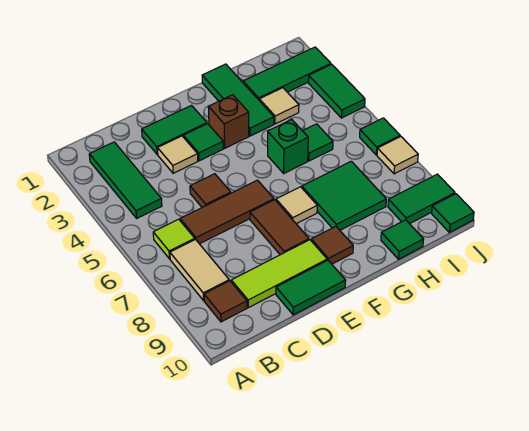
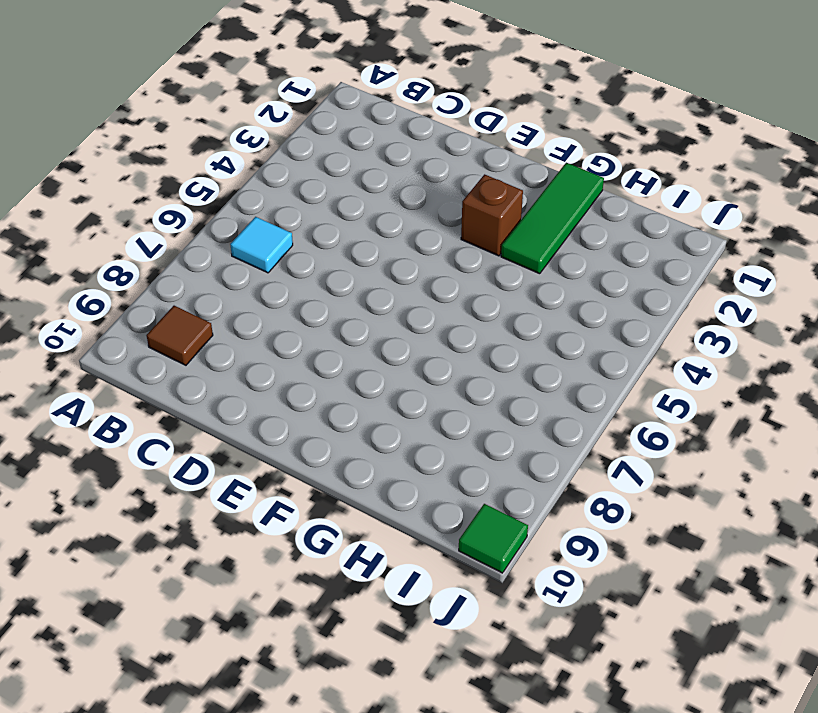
cyan tile B6 level 1 -> lime tile B6 level 1
none -> green tile B2:B4 level 1
none -> tan tile B7:B8 level 1
none -> brown tile C6:E6 level 1

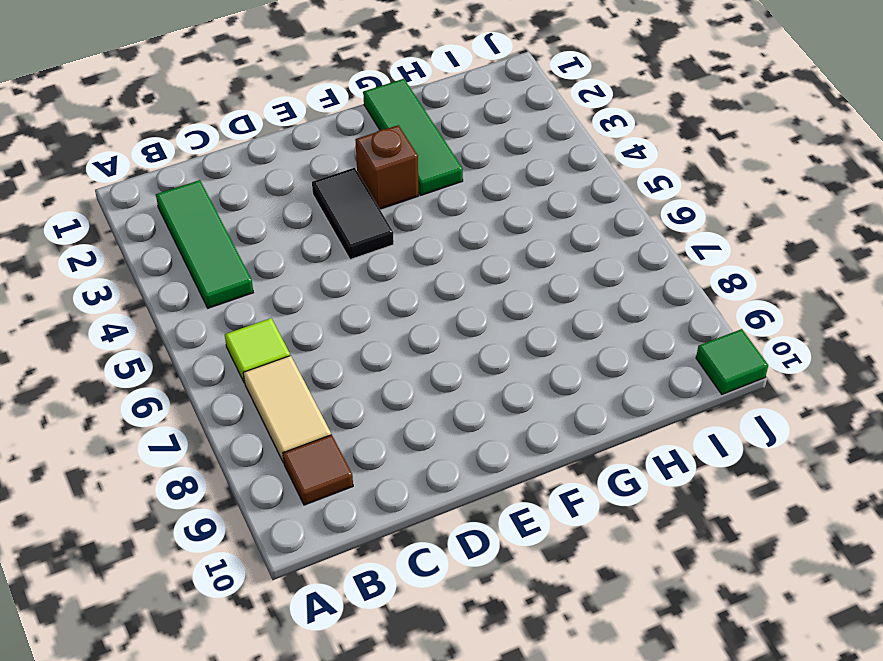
black tile E3:E4 level 1 -> green tile E3 level 1
none -> brown tile C6:E6 level 1
none -> lime tile C9:E9 level 1
none -> green tile D2:E2 level 1

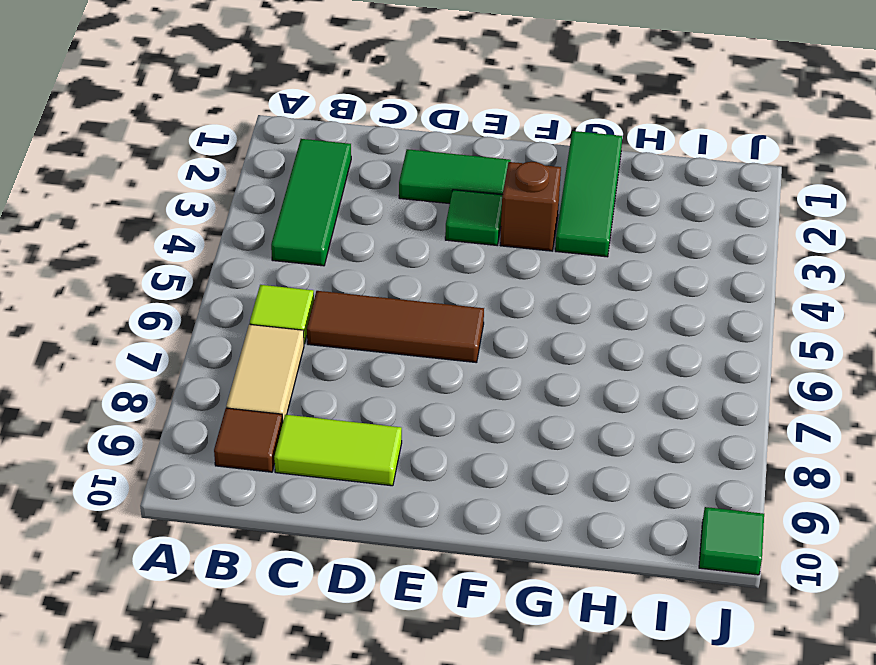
lime tile C9:D9 level 1 -> lime tile C9:E9 level 1
none -> tan tile D3 level 1
none -> brown tile D5 level 1
none -> green tile D10:E10 level 1

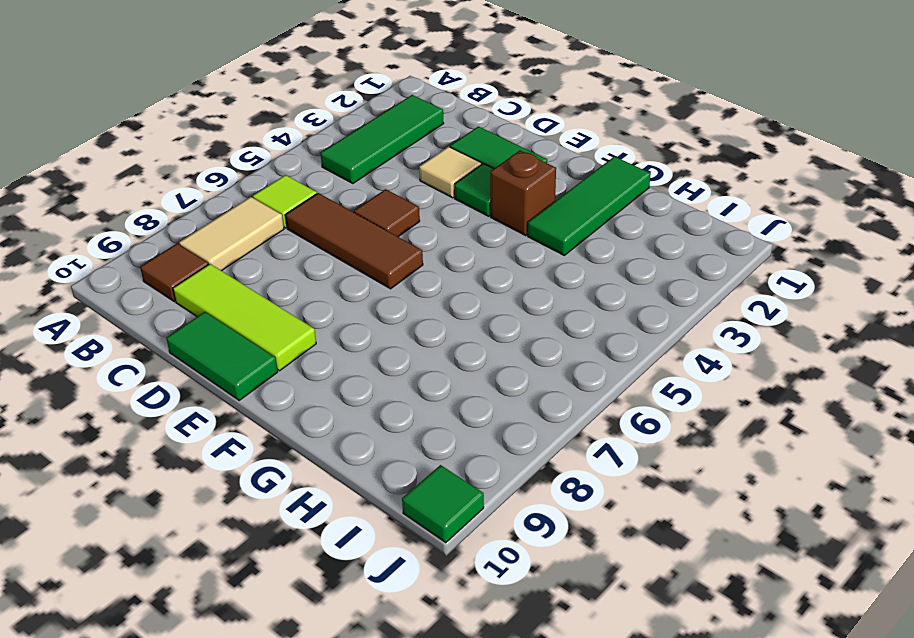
none -> brown tile E7:E8 level 1
none -> tan tile F7 level 1
none -> brown tile F9 level 1

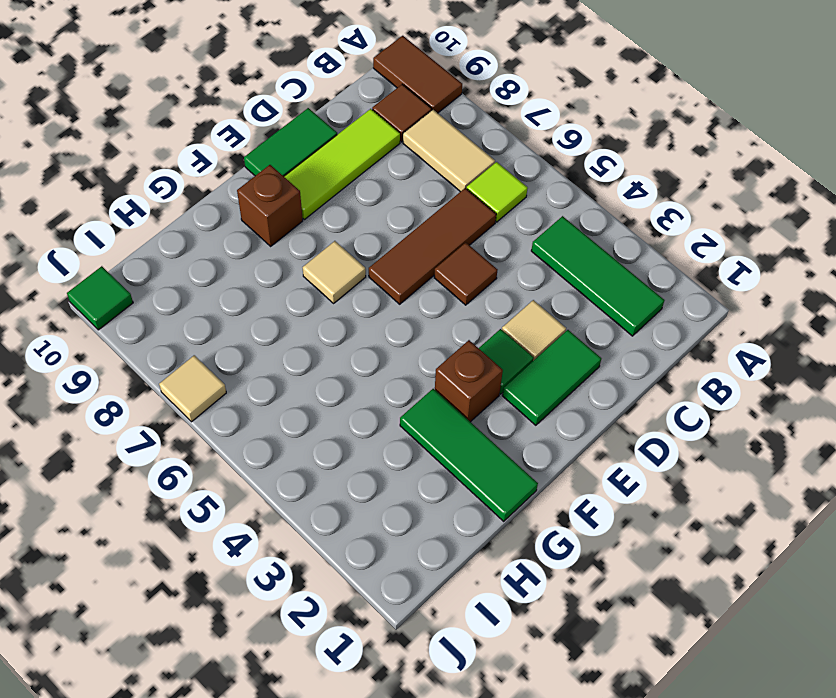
brown tile A9:A10 level 1 -> brown tile E7:E8 level 1
brown brick F9 level 1 -> brown tile F9 level 1
none -> green brick G5 level 1
none -> green tile G7:H8 level 1
none -> green tile H2:J2 level 1

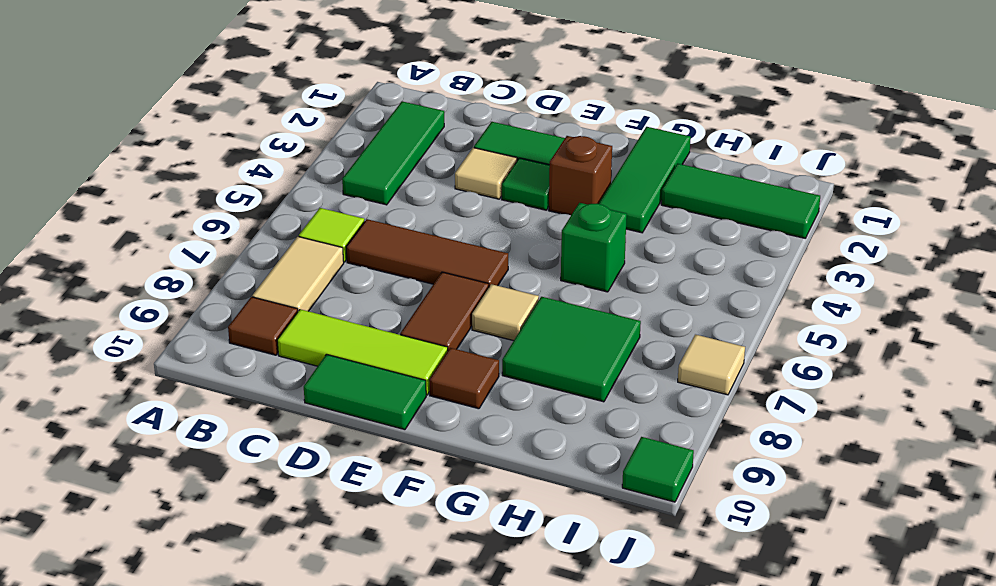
none -> brown tile D5 level 1
none -> tan tile H3 level 1
none -> green tile H5 level 1

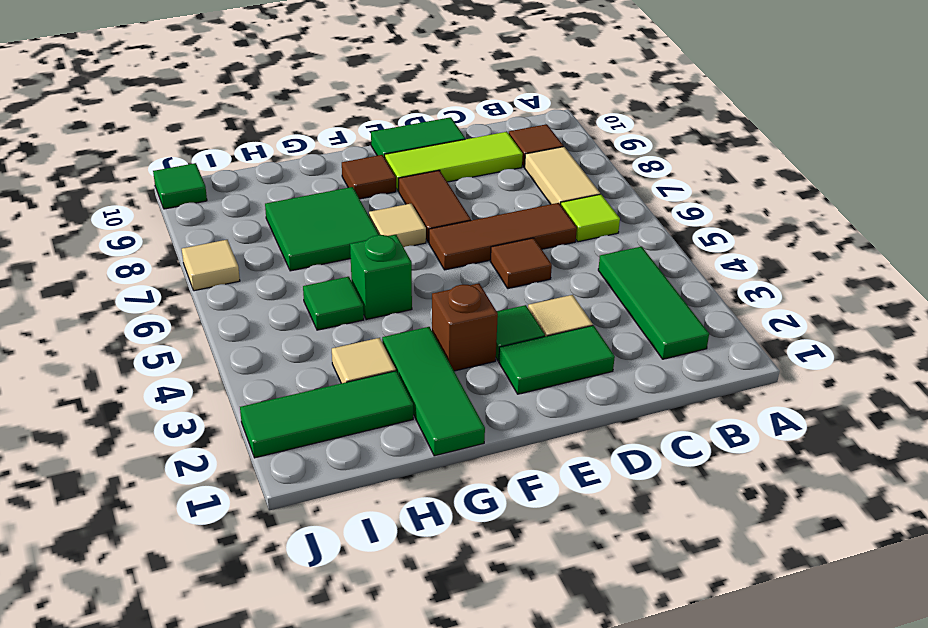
none -> green tile H10 level 1
none -> green tile I9:J9 level 1
none -> green tile J3:J4 level 1

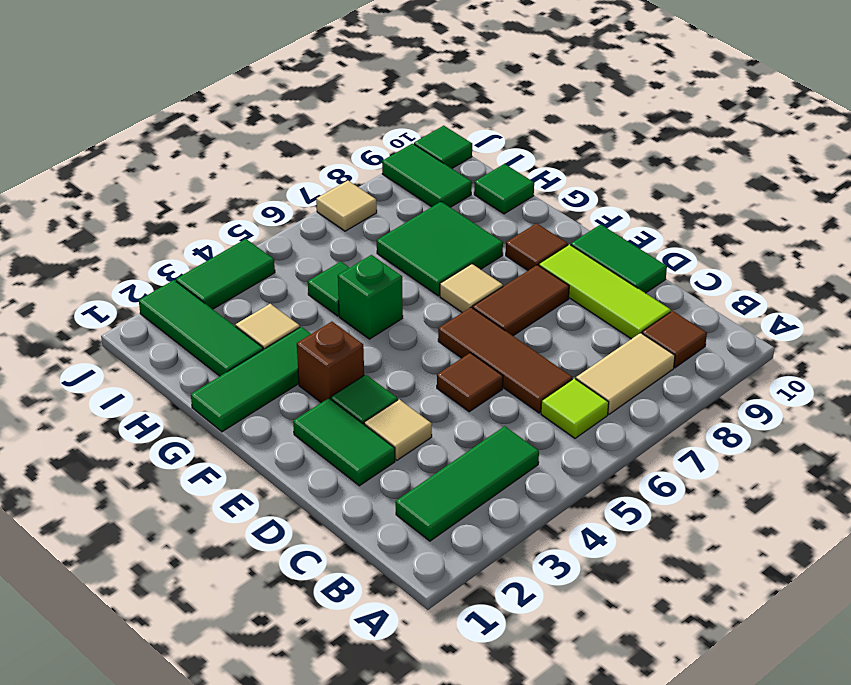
none -> green tile J6 level 1

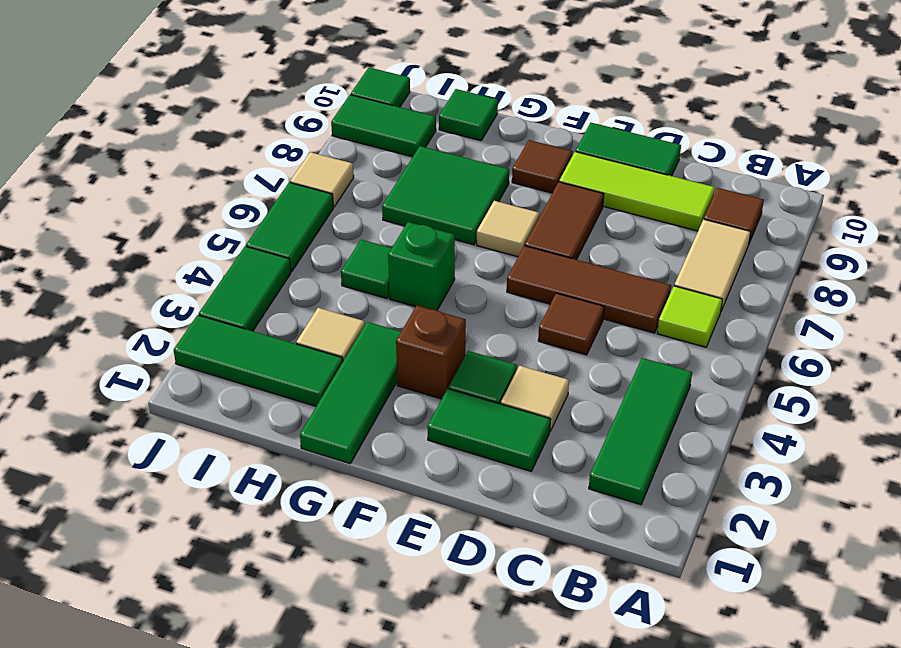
green tile J5:J6 level 1 -> green tile J6 level 1

